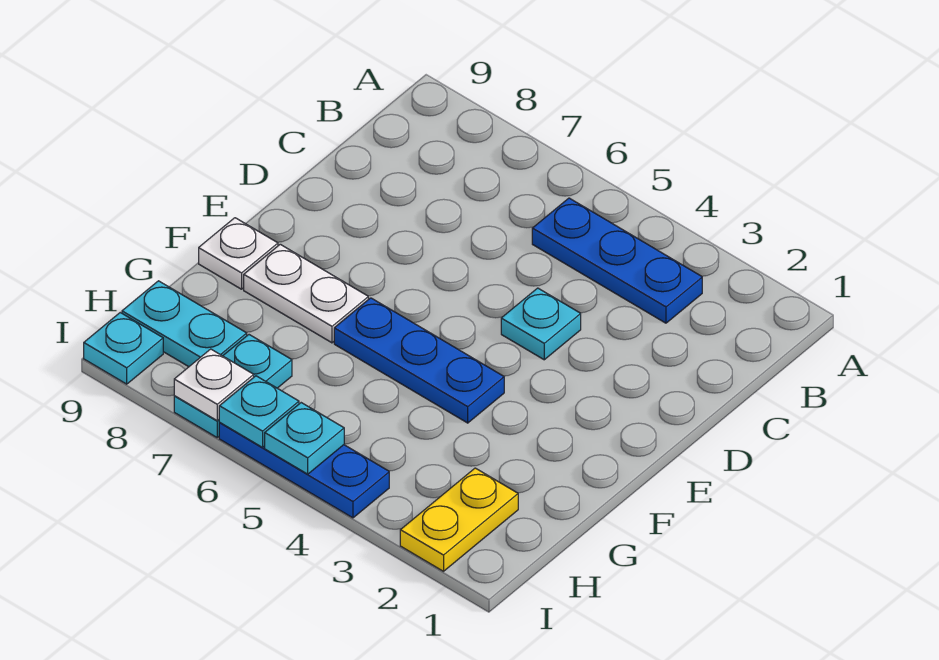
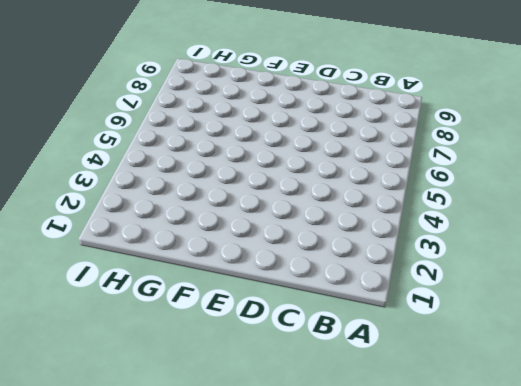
none -> blue plate B3:B5 level 1
none -> cyan plate D4 level 1
none -> blue plate F4:F6 level 1

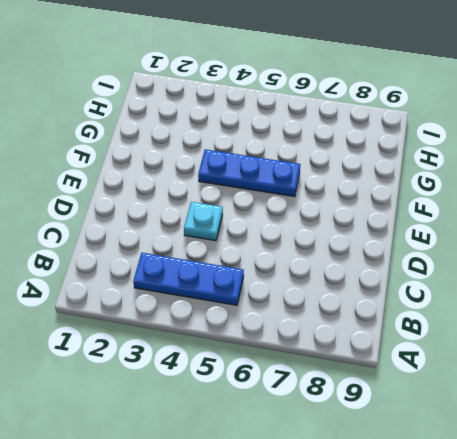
none -> white plate F7:F8 level 1
none -> white plate F9 level 1
none -> yellow plate H2:I2 level 1

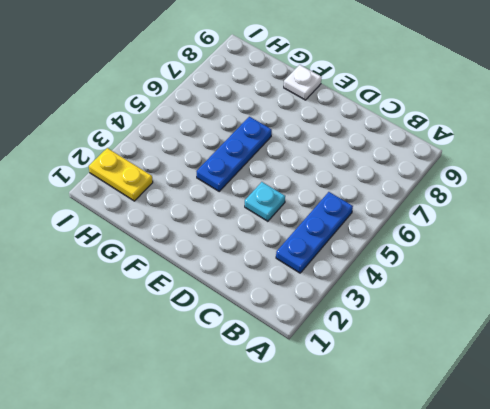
none -> white plate F7:F8 level 1
none -> cyan plate H7:I7 level 1
none -> cyan plate H8:H9 level 1

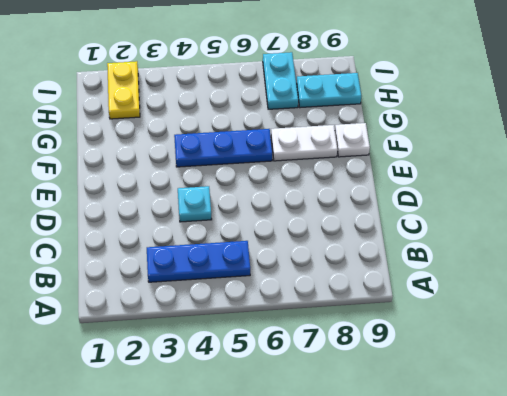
none -> blue plate I4:I6 level 1
none -> cyan plate I9 level 1
none -> cyan plate I5 level 2

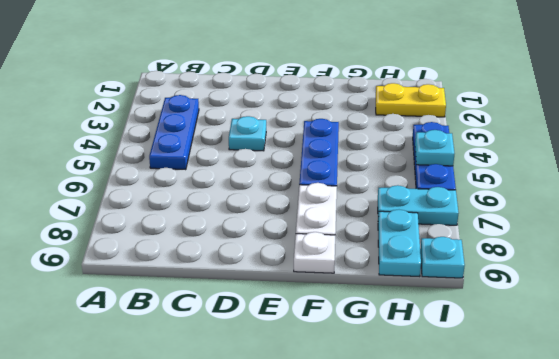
none -> cyan plate I6 level 2
none -> white plate I7 level 2

